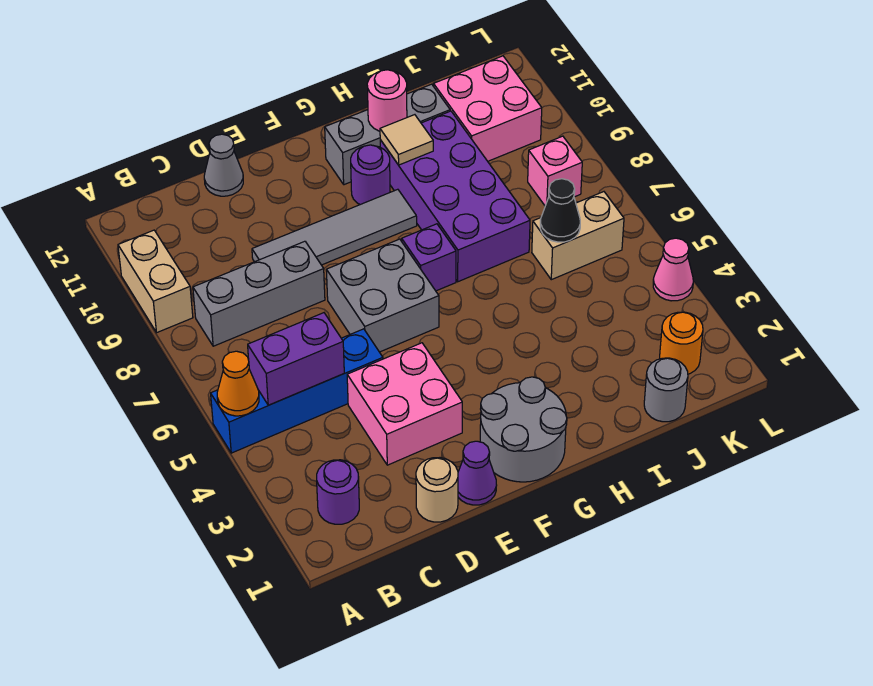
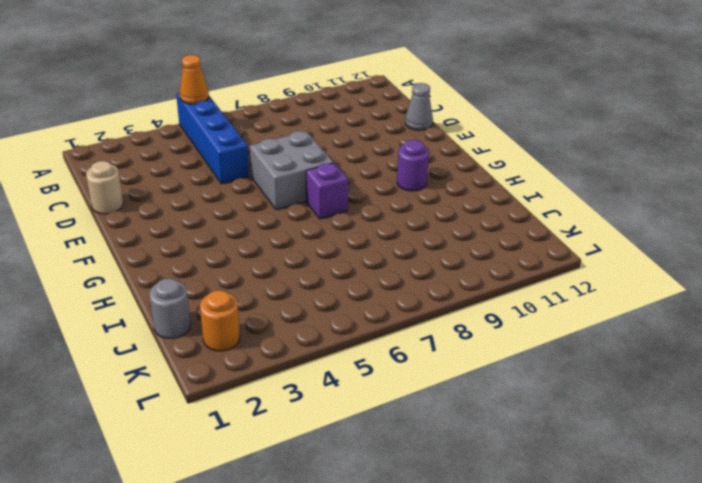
none -> tan brick A9:A10 level 1
none -> purple round brick B2 level 1
none -> grey brick B8:D8 level 1

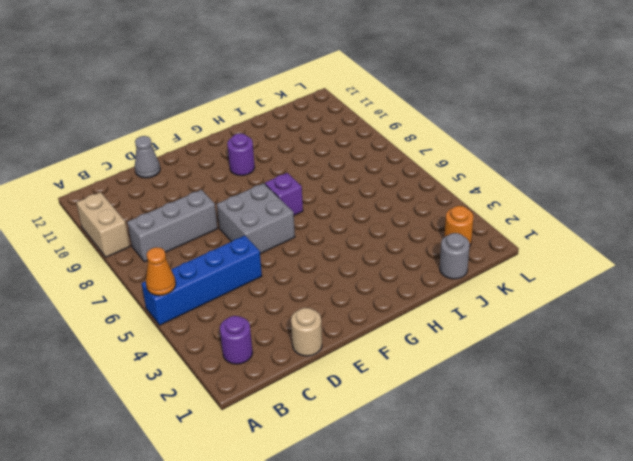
none -> pink brick D3:E4 level 1
none -> grey tile D9:G9 level 1
none -> purple cone E1 level 1

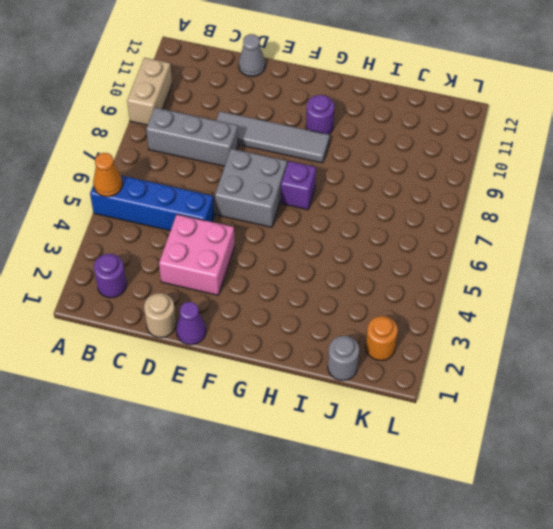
none -> grey round brick F1:G2 level 1
none -> grey brick G11:I11 level 1
none -> purple brick H7:I10 level 1

